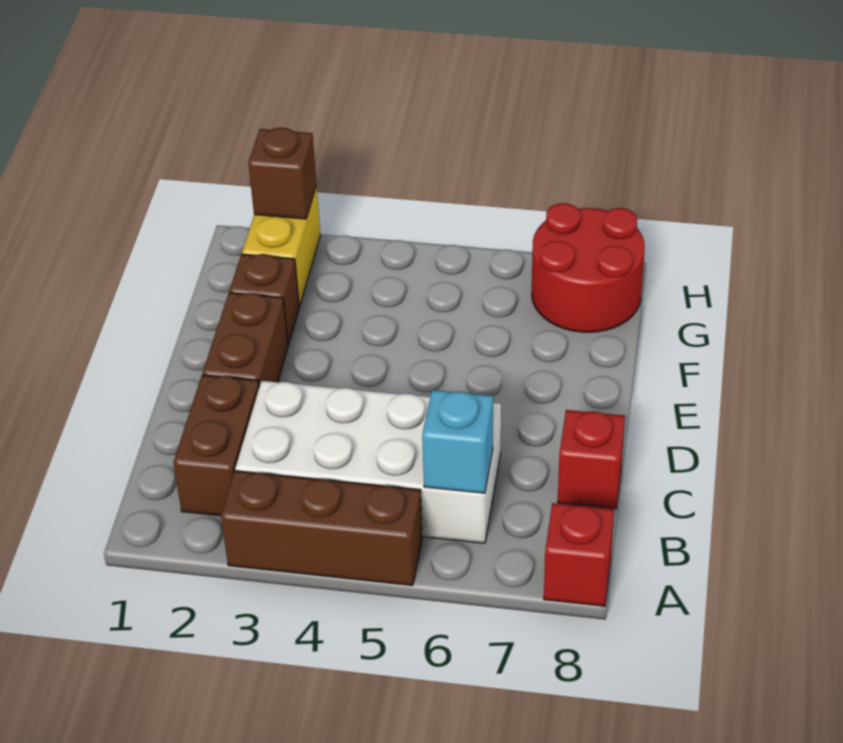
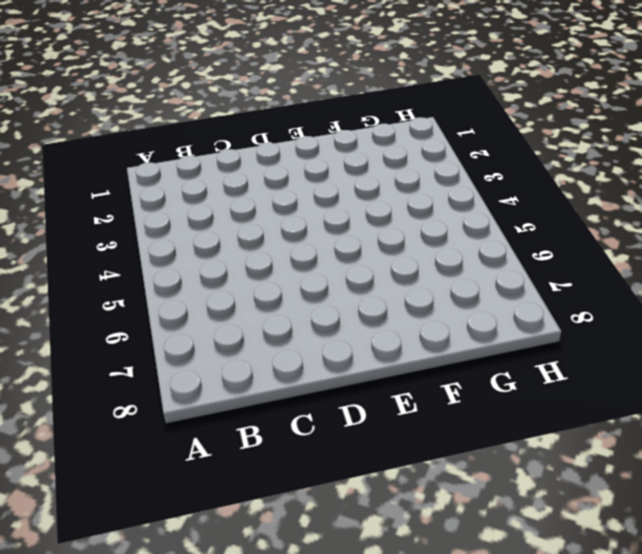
none -> brown brick A3:A5 level 1
none -> red brick A8 level 1

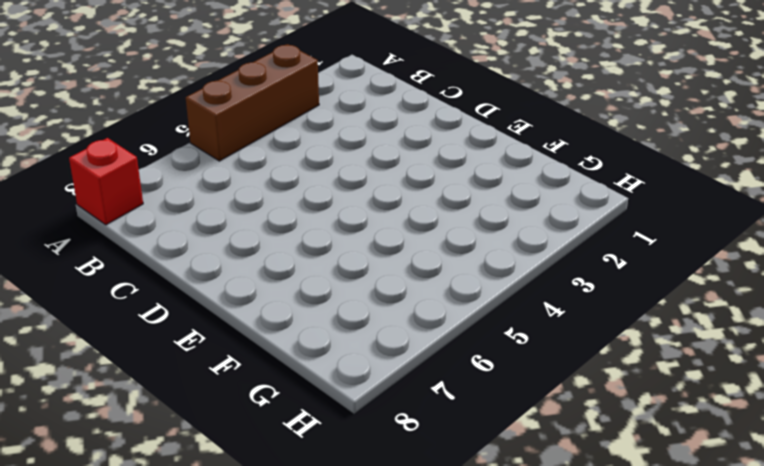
none -> brown brick B2:C2 level 1
none -> white brick B3:C6 level 1

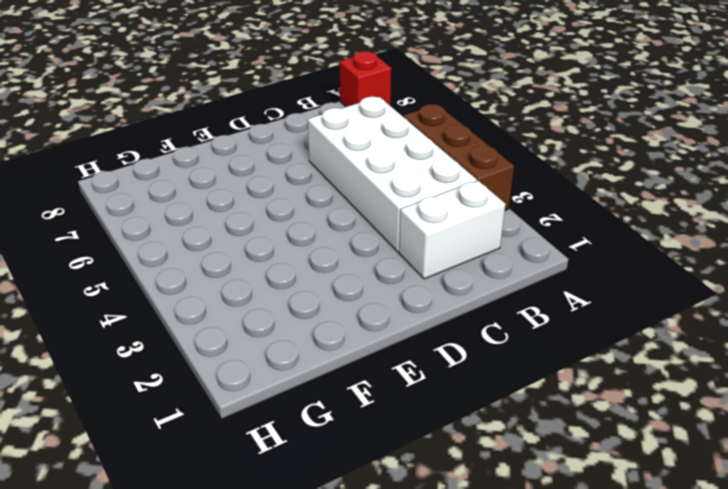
white brick B2:C2 level 1 -> brown brick B2:C2 level 1
none -> red brick C8 level 1
none -> brown brick D2:E2 level 1

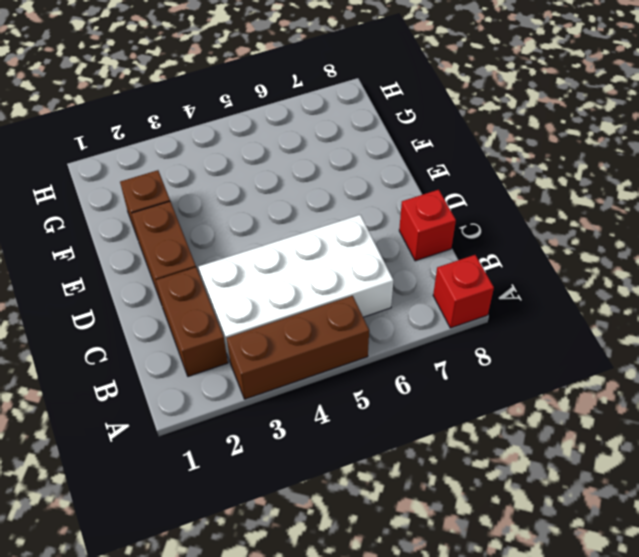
none -> yellow brick G2:H2 level 1
none -> red round brick G7:H8 level 1

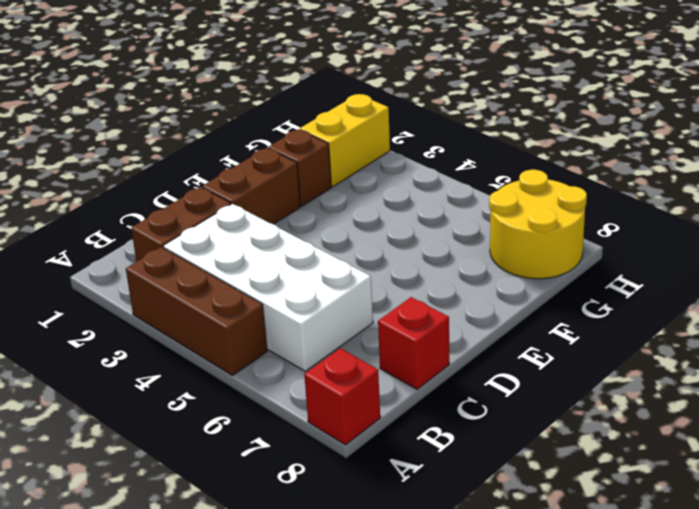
yellow round brick G7:H8 level 1 -> red round brick G7:H8 level 1
none -> cyan brick B6 level 2
none -> brown brick H2 level 2

